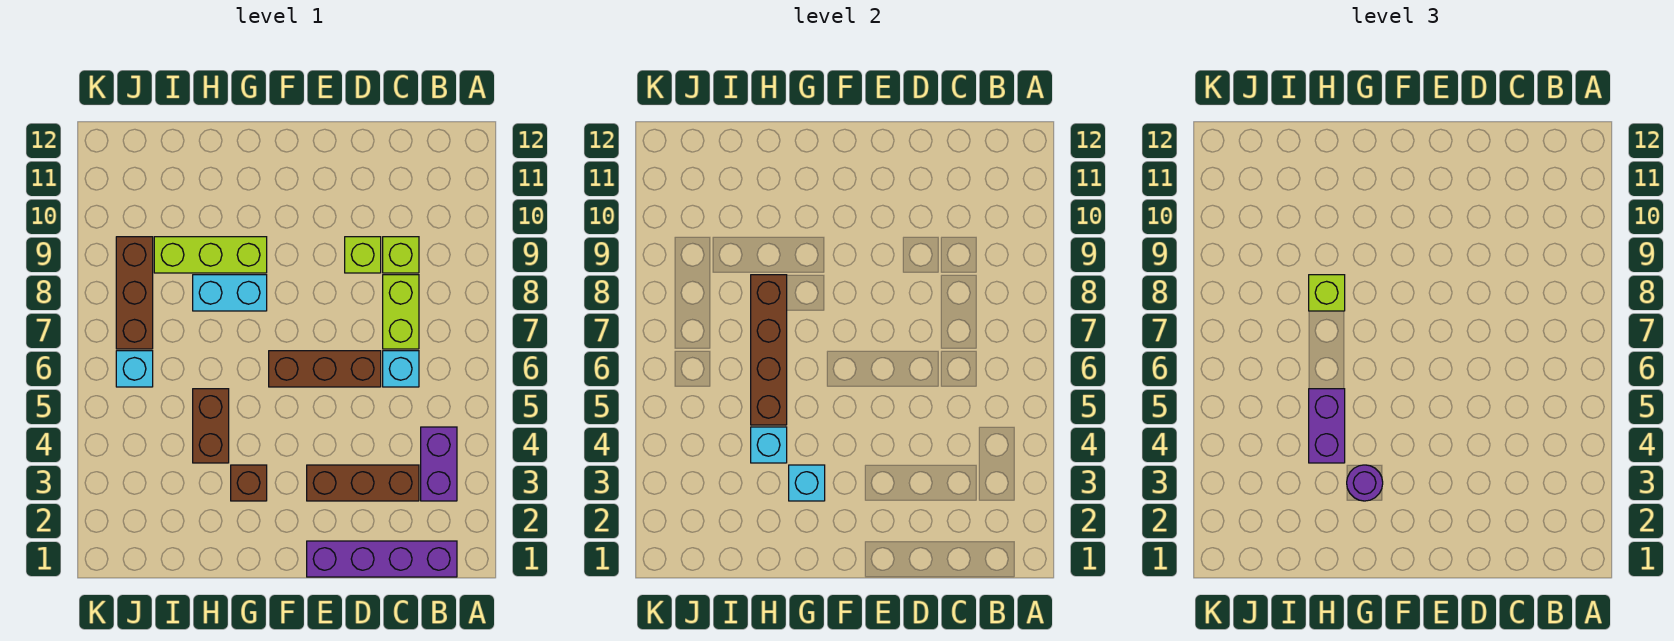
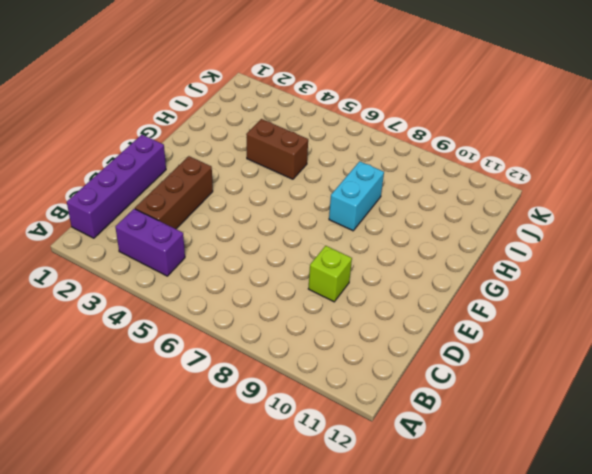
none -> cyan brick C6 level 1
none -> lime brick C7:C8 level 1
none -> lime brick C9 level 1

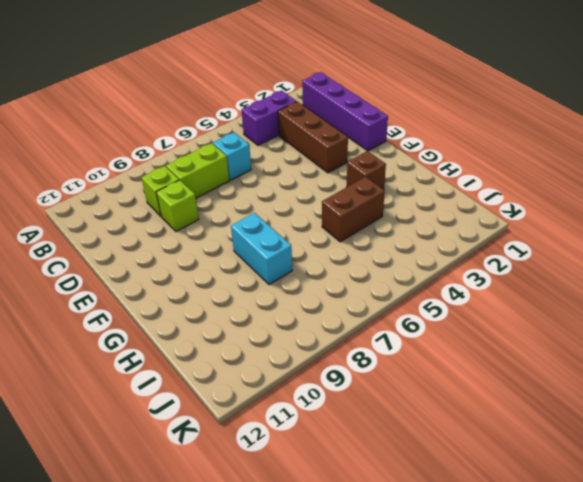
none -> brown brick D6:F6 level 1
none -> lime brick G9:I9 level 1
none -> cyan brick J6 level 1

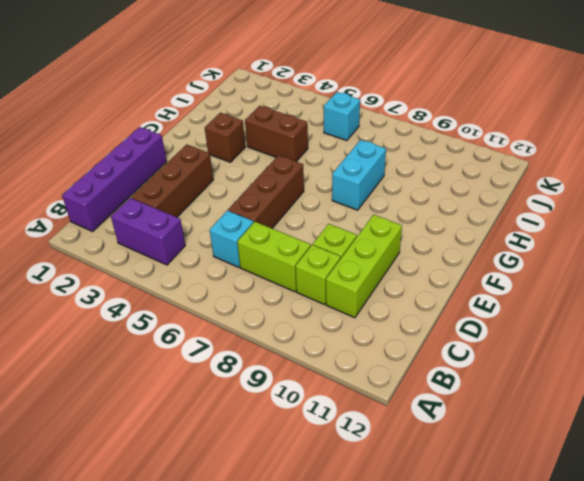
lime brick C10:E10 level 1 -> lime brick G9:I9 level 1
none -> brown brick J7:J9 level 1
none -> cyan brick G3 level 2
none -> cyan brick H4 level 2

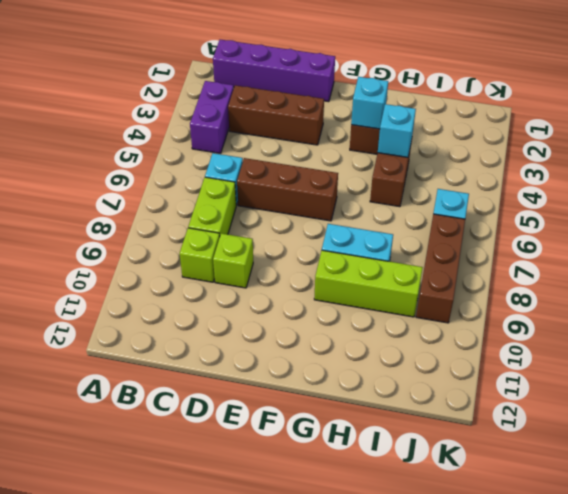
none -> brown brick H5:H8 level 2
none -> purple round brick G3 level 3
none -> purple brick H4:H5 level 3

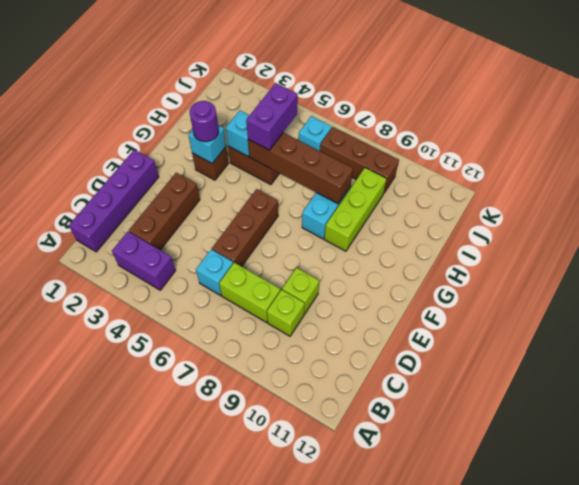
purple brick H5:I5 level 3 -> purple brick H4:H5 level 3
none -> lime brick H8 level 3

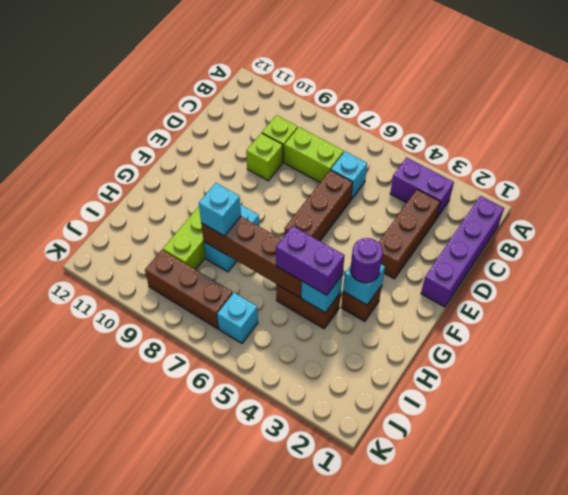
cyan brick H8 level 3 -> lime brick H8 level 3

